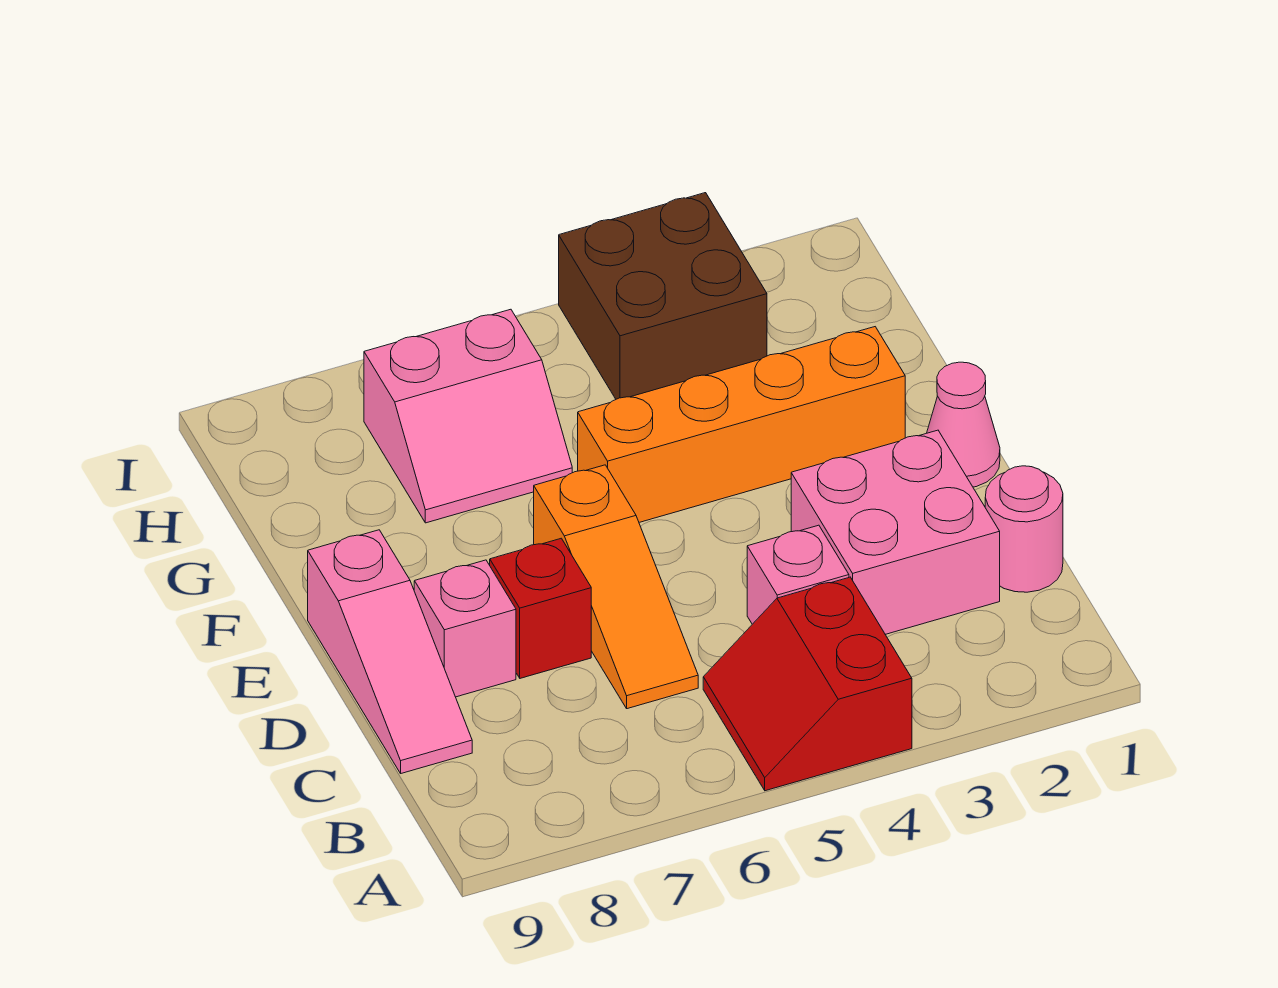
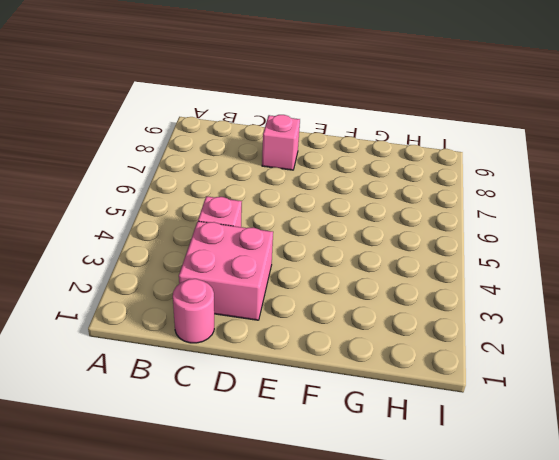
none -> red slope A4:B5 level 1 top 4
none -> orange slope C6:E6 level 1 top E
none -> pink slope C9:E9 level 1 top E

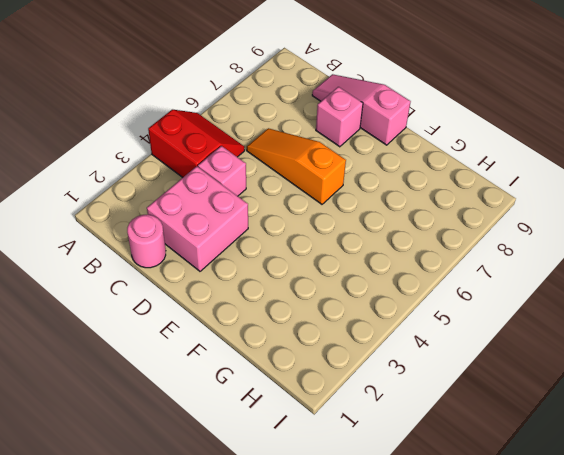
none -> red brick D7 level 1
none -> pink cone E1 level 1
none -> orange brick F2:F5 level 1

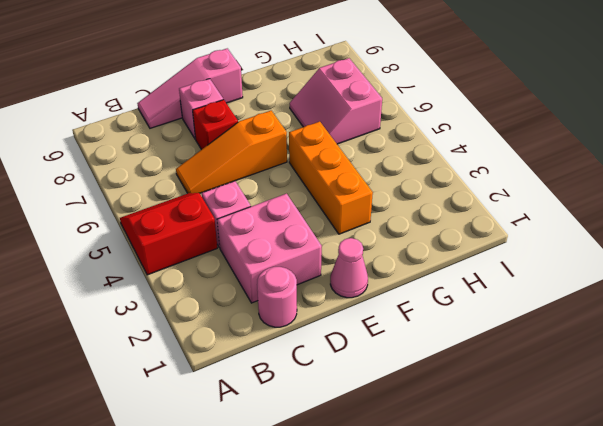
orange brick F3:F5 level 1 -> orange brick F2:F5 level 1
none -> brown brick H3:I4 level 1

